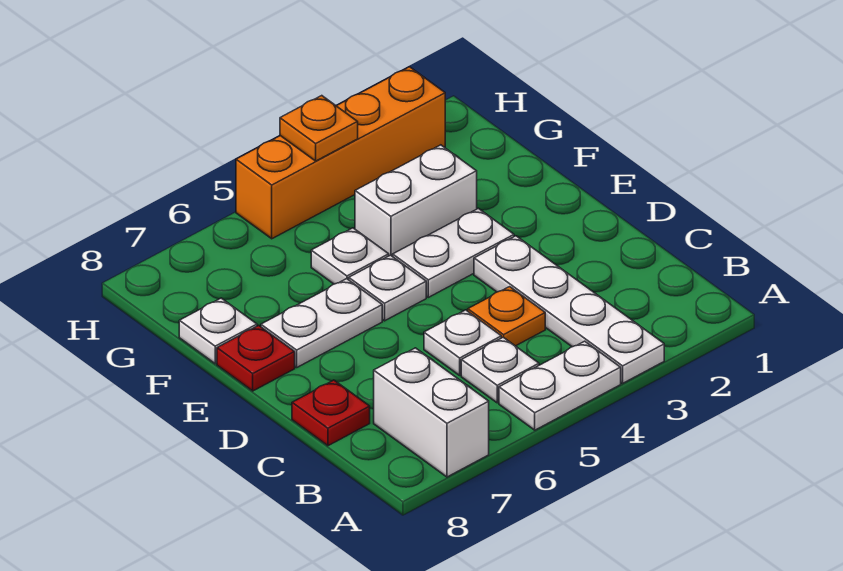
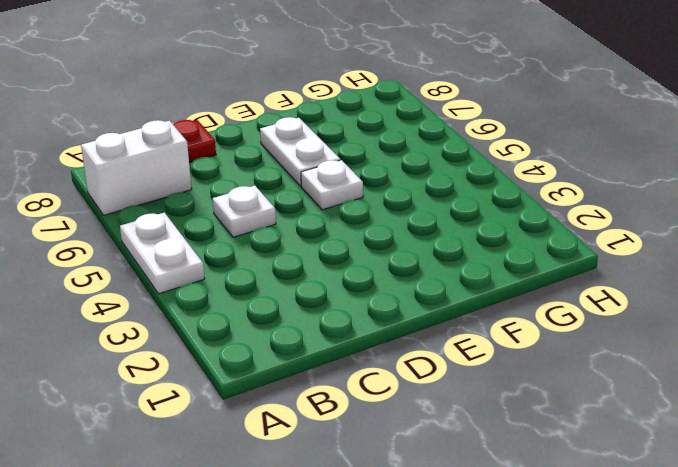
none -> white plate A3:D3 level 1
none -> white plate B5 level 1
none -> orange plate C4 level 1

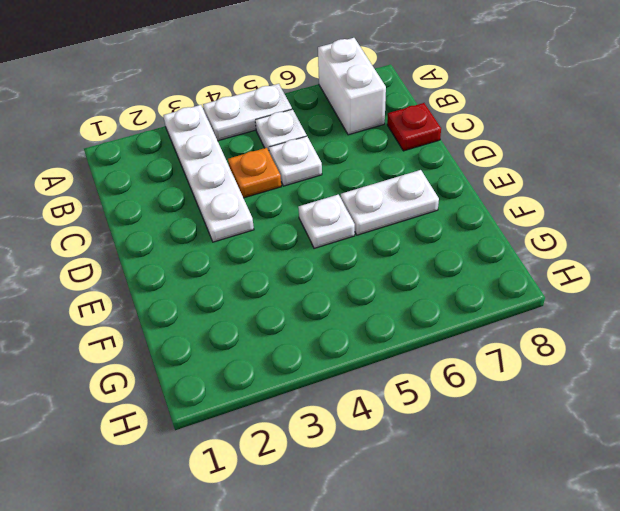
none -> white plate E3:E4 level 1
none -> red plate E8 level 1
none -> white brick F3:F4 level 1

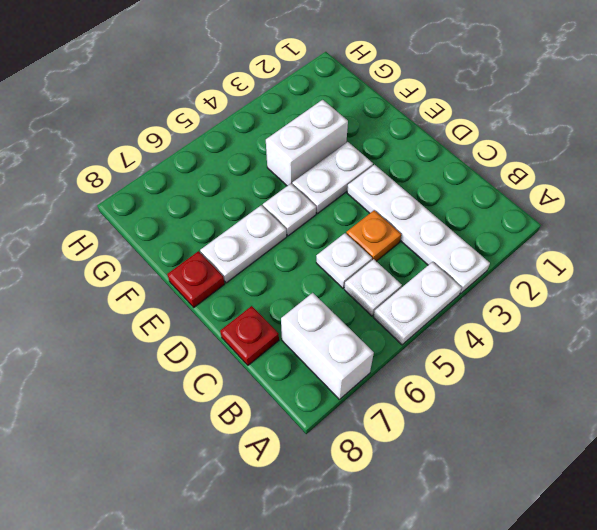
none -> white plate F5 level 1
none -> white plate F8 level 1
none -> orange brick H2:H5 level 1

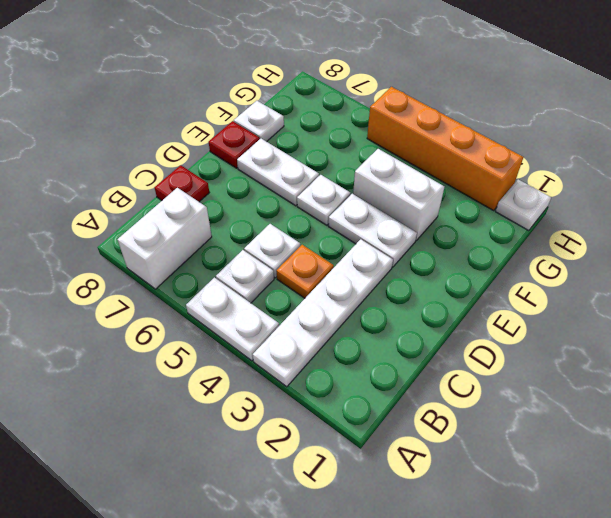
white plate H1 level 1 -> white plate F5 level 1
none -> orange plate H4 level 2

